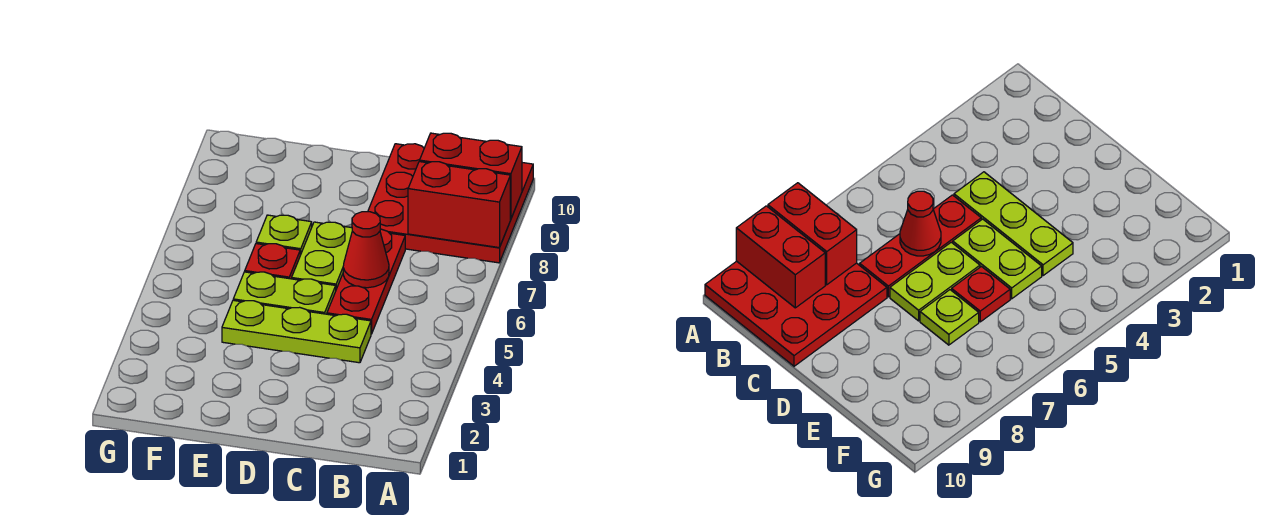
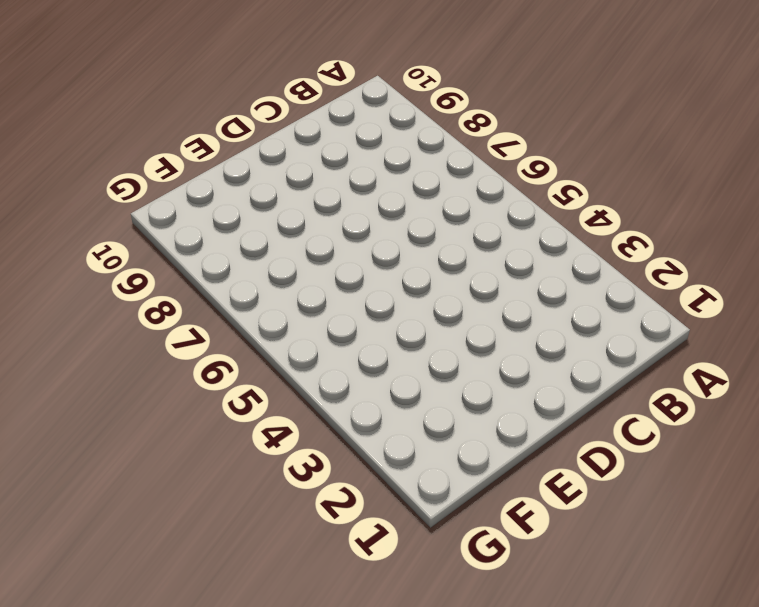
none -> red plate A8:C10 level 1
none -> lime plate C4:E4 level 1

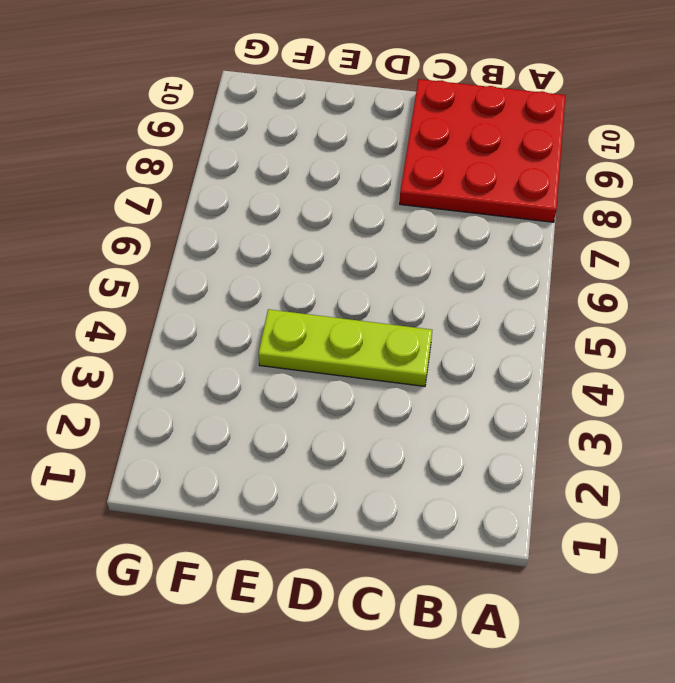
none -> red plate C5:C7 level 1
none -> lime plate D5:E5 level 1

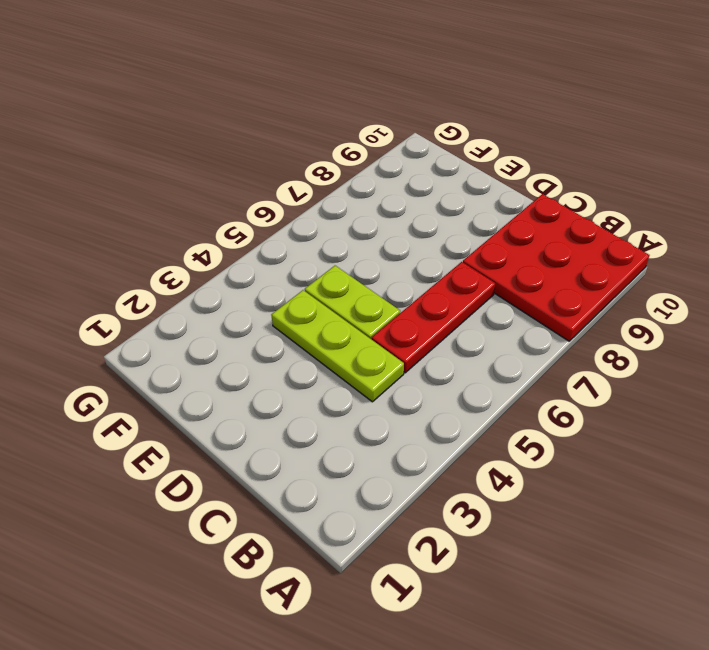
none -> lime plate D6:D7 level 1
none -> red plate E6 level 1

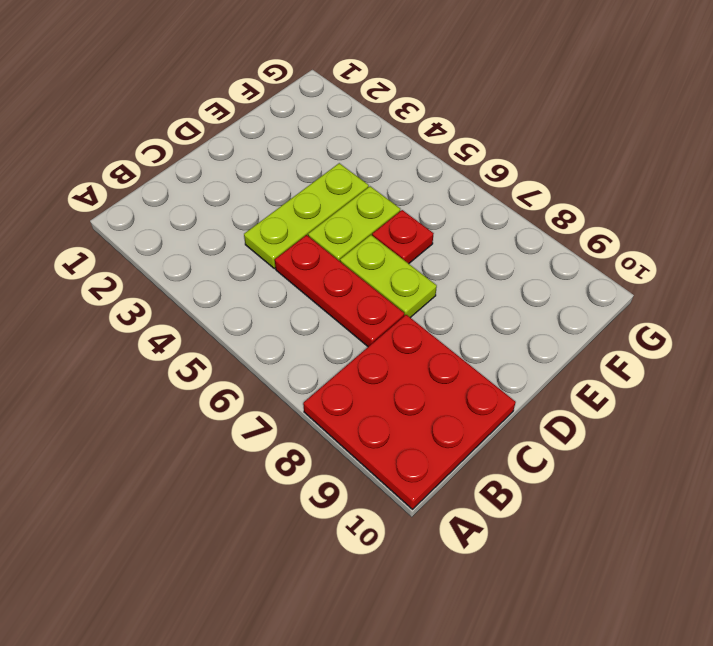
none -> lime plate E7 level 1
none -> red brick A8:B8 level 2

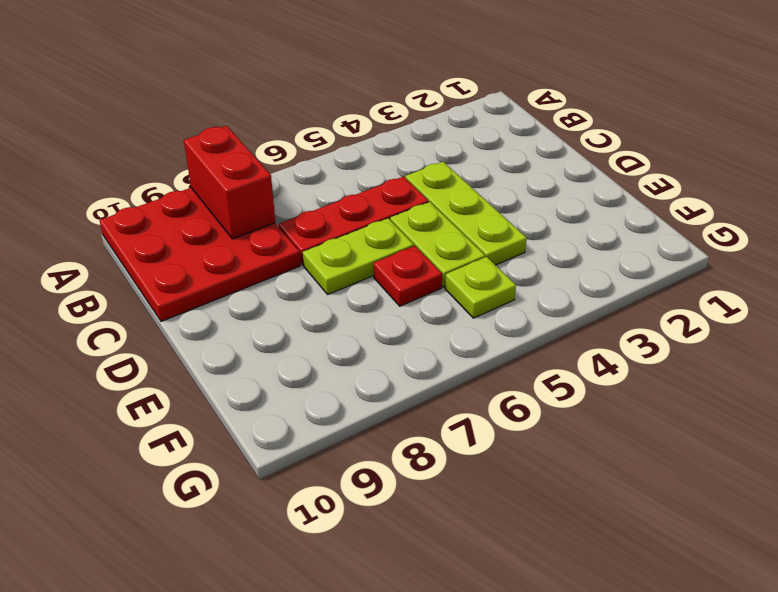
lime plate F5 level 1 -> lime plate E7 level 1
none -> red brick A9:B9 level 2
none -> red cone C6 level 2

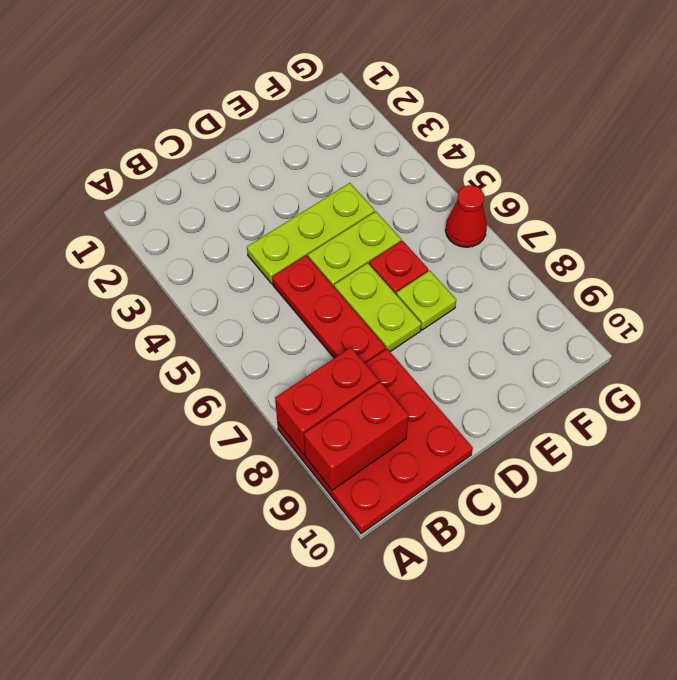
red cone G6 level 1 -> red cone C6 level 2

